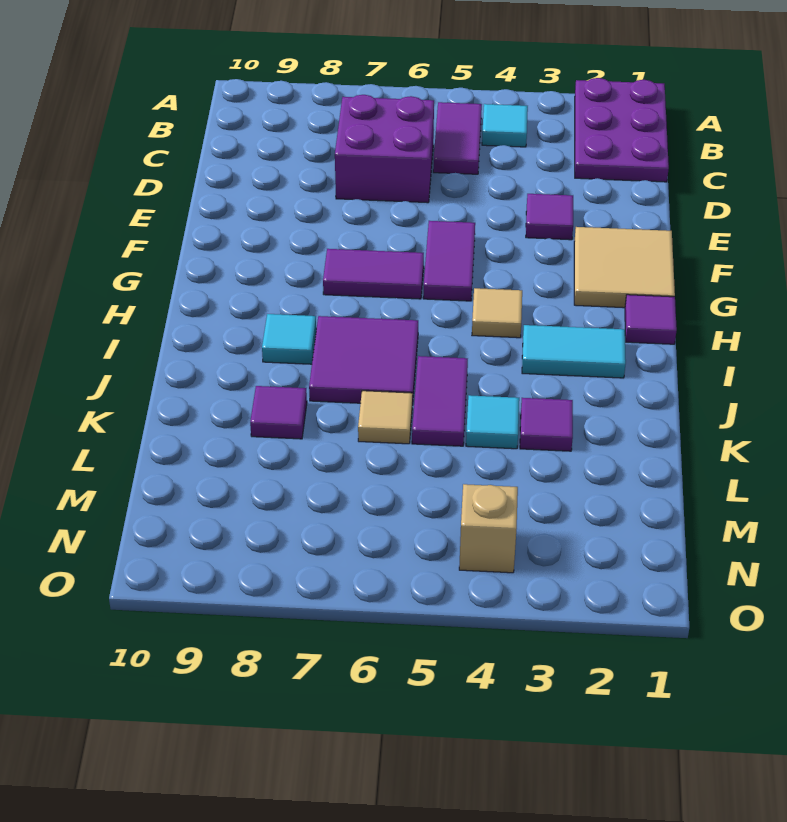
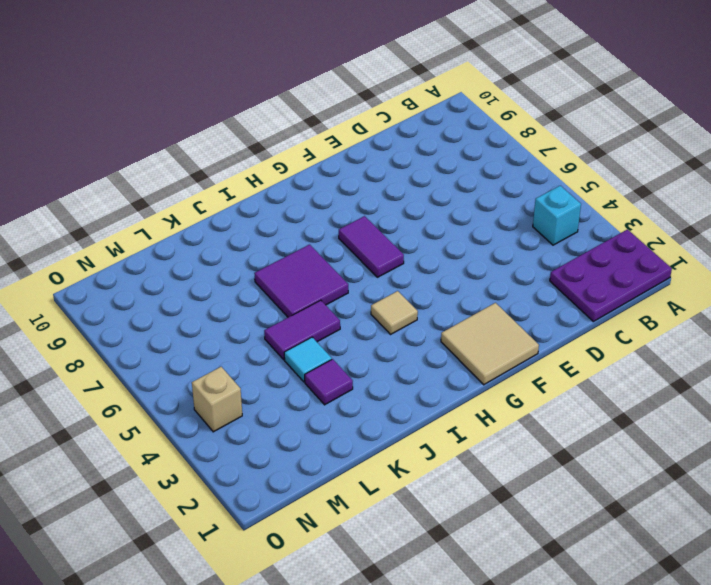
cyan brick B4 level 1 -> cyan tile B4 level 1
none -> purple tile B5:C5 level 1
none -> purple brick C6:D7 level 1
none -> purple tile E3 level 1

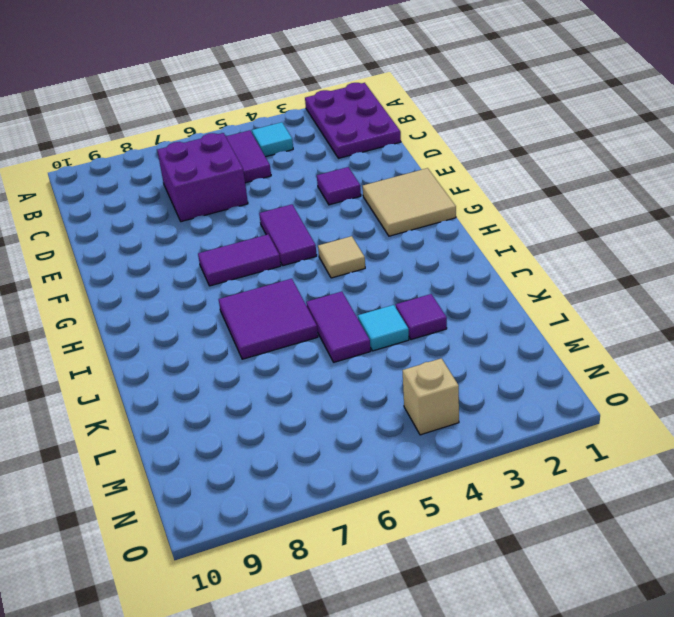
none -> purple tile H1 level 1
none -> cyan tile I2:I3 level 1
none -> cyan tile I8 level 1

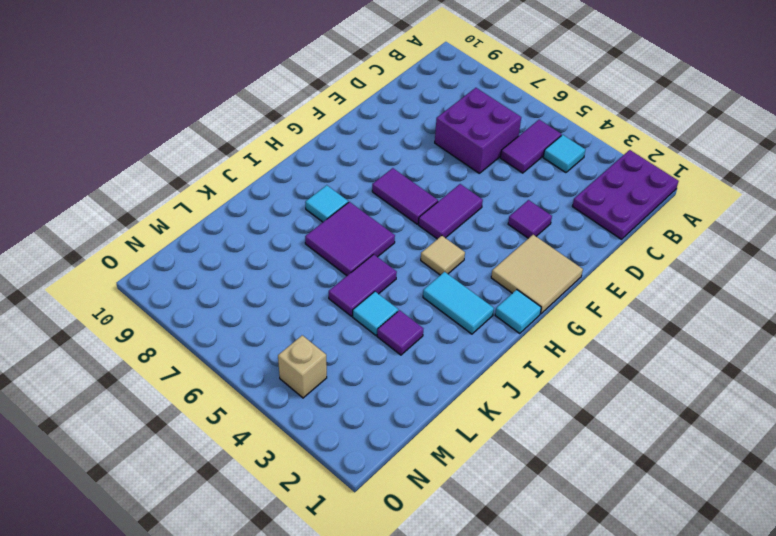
cyan tile H1 level 1 -> purple tile H1 level 1
none -> tan tile K6 level 1
none -> purple tile K8 level 1

